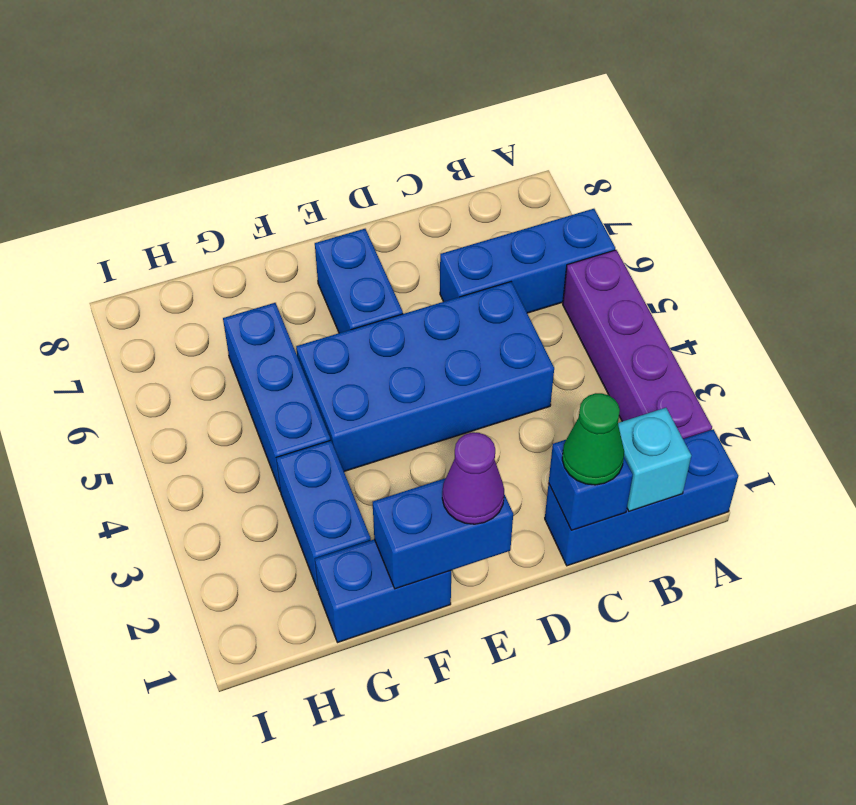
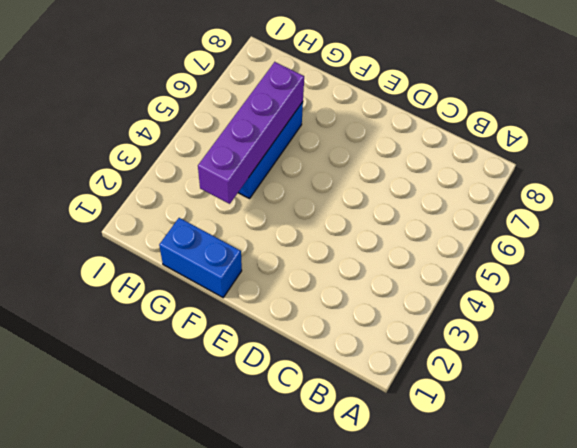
purple brick G3:G6 level 2 -> purple brick A2:A5 level 1
none -> blue brick A1:C1 level 1
none -> blue brick A6:C6 level 1
none -> blue brick C4:F5 level 1

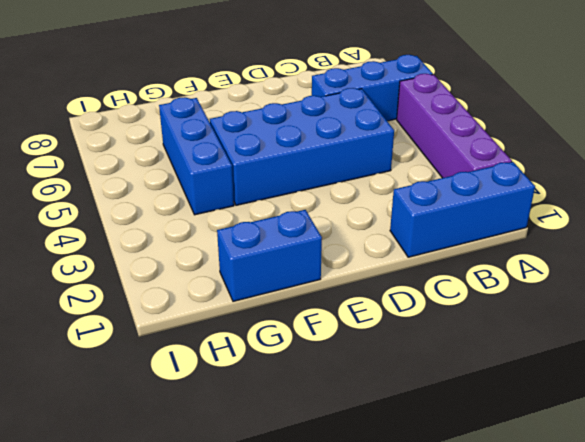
none -> blue brick E6:E7 level 1
none -> blue brick G2:G3 level 1
none -> cyan brick B1 level 2

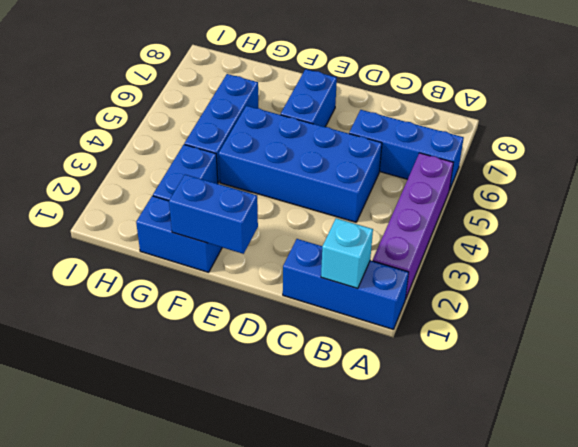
none -> blue brick C1 level 2
none -> green cone C1 level 3
none -> purple cone E1 level 3

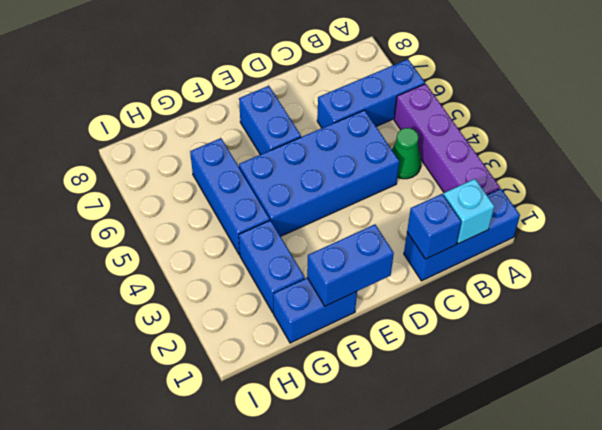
green cone B4 level 1 -> green cone C1 level 3
none -> purple cone E1 level 3

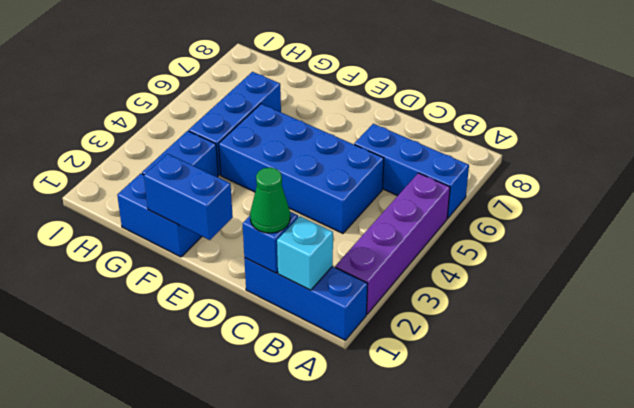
none -> blue brick E6:E7 level 1
none -> purple cone E1 level 3

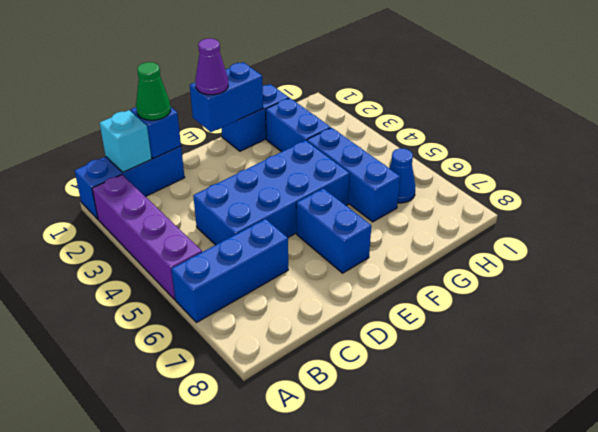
blue cone H6 level 1 -> none

